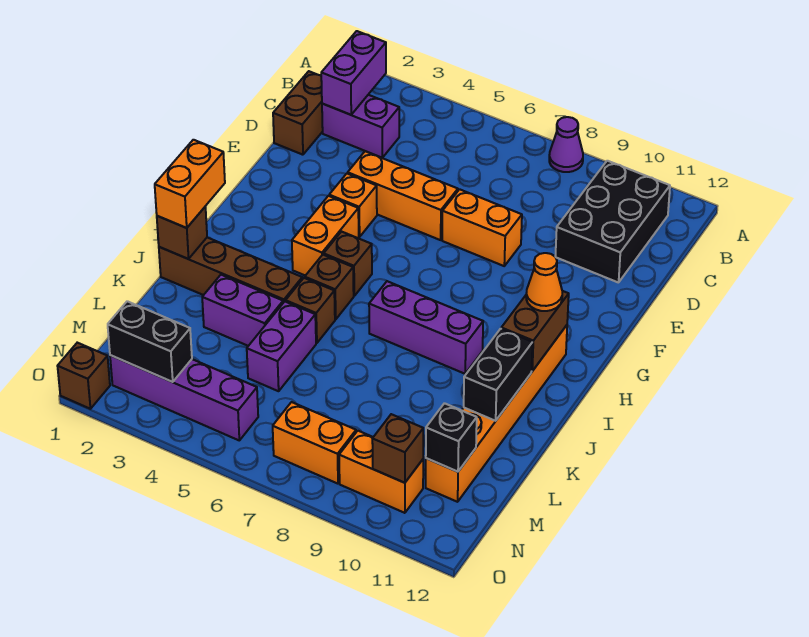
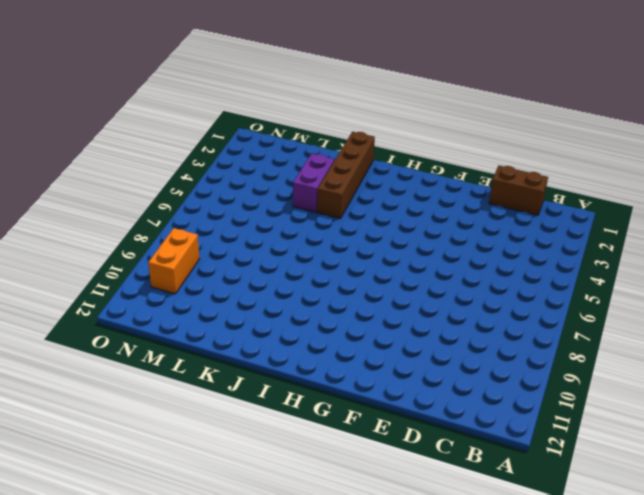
none -> purple cone A8 level 1
none -> black brick B10:D11 level 1
none -> purple brick C2:C3 level 1

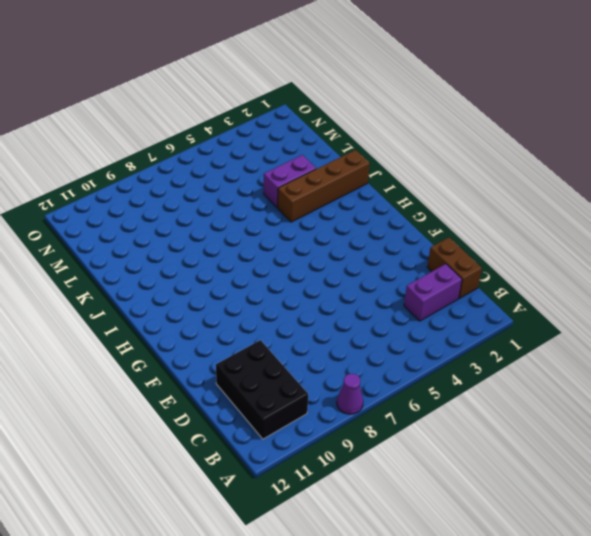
none -> orange brick E4:E6 level 1
none -> orange brick E7:E8 level 1
none -> orange brick F4 level 1

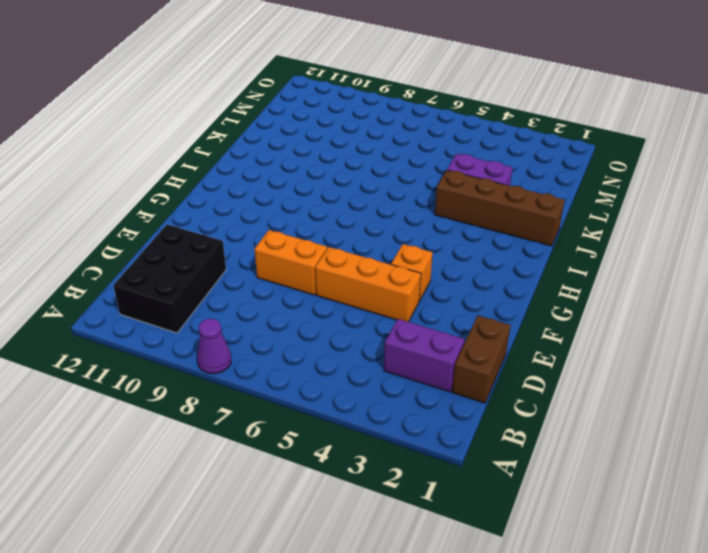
none -> orange brick G4:H4 level 1
none -> brown brick H5 level 1
none -> orange brick H11:M11 level 1

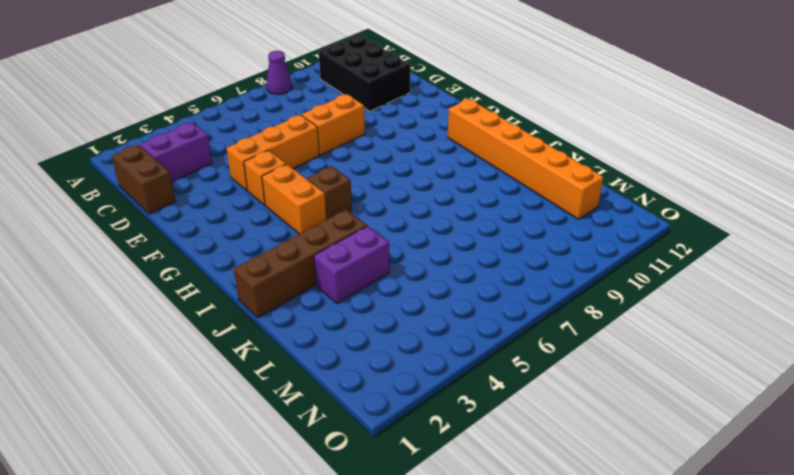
none -> brown brick I5 level 1
none -> purple brick I7:I9 level 1
none -> brown brick J5 level 1

